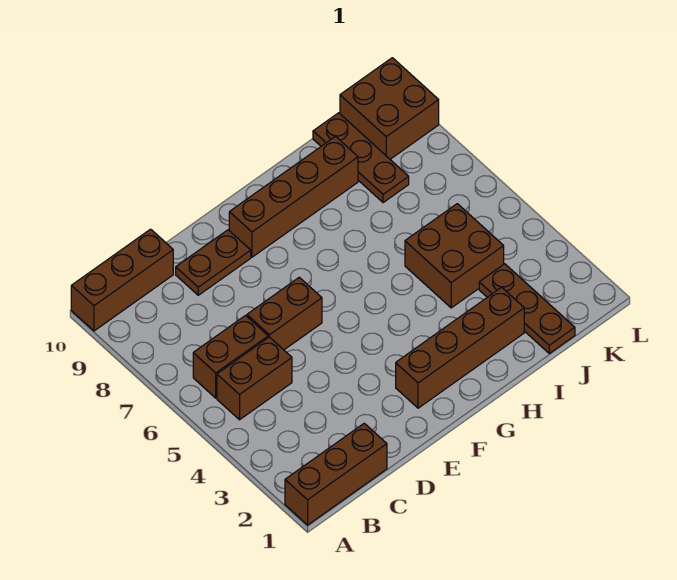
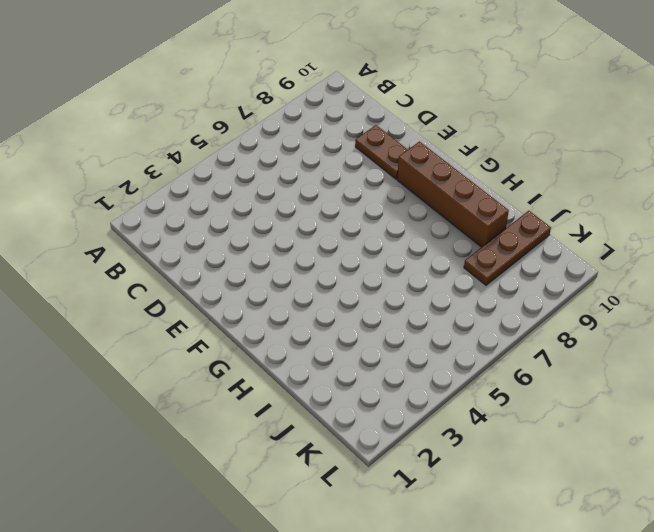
none -> brown brick A1:C1 level 1
none -> brown brick A10:C10 level 1
none -> brown brick B5:C5 level 1

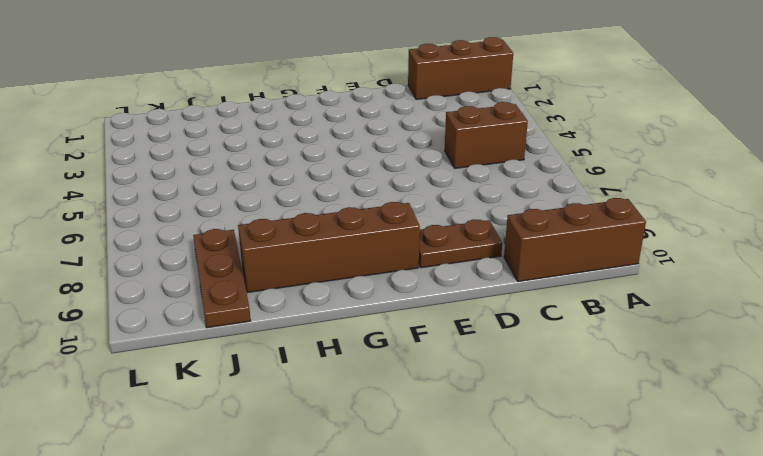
none -> brown brick B6:C6 level 1
none -> brown brick D6:E6 level 1
none -> brown brick F2:I2 level 1

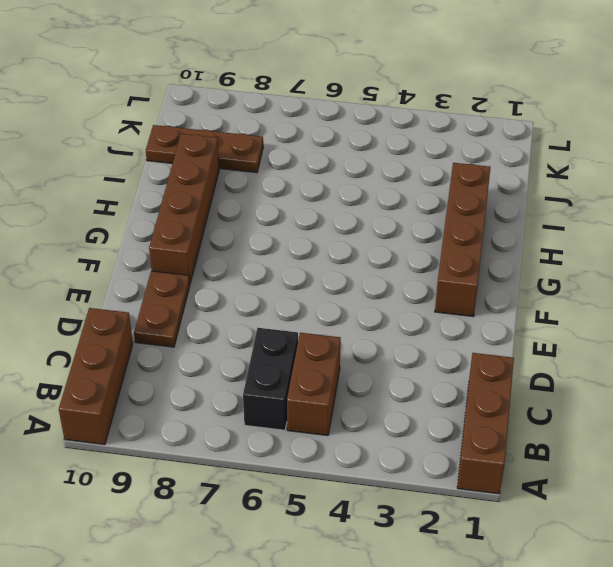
black brick B6:C6 level 1 -> brown brick B6:C6 level 1
none -> brown brick D6:E6 level 1
none -> brown brick I4:J5 level 1
none -> brown plate J1:J3 level 1

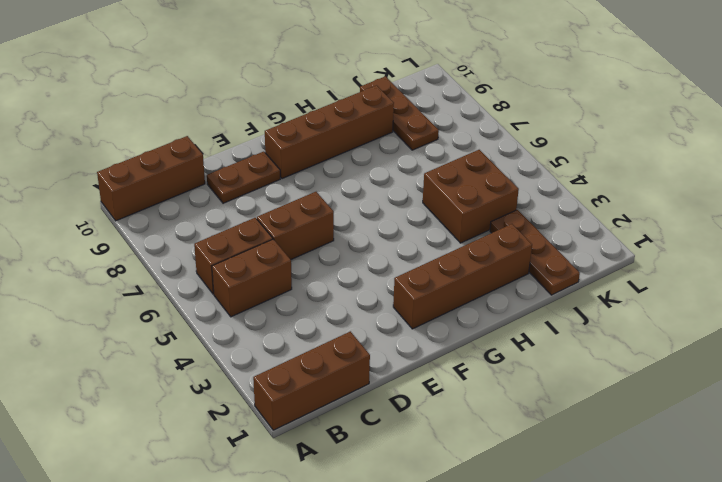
none -> brown brick K9:L10 level 1

